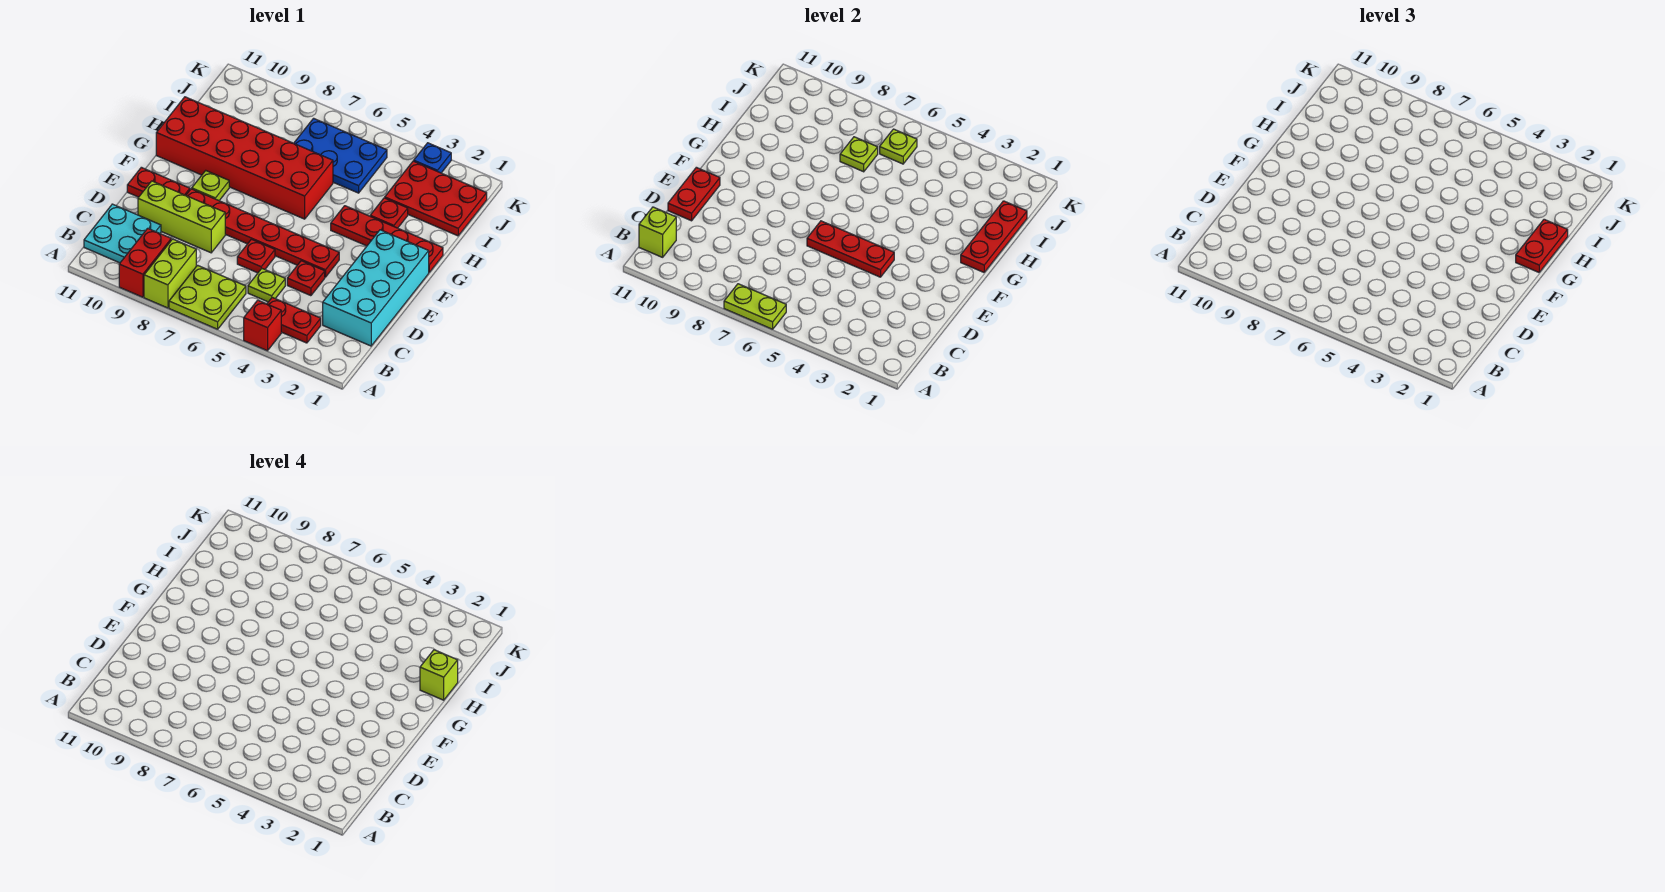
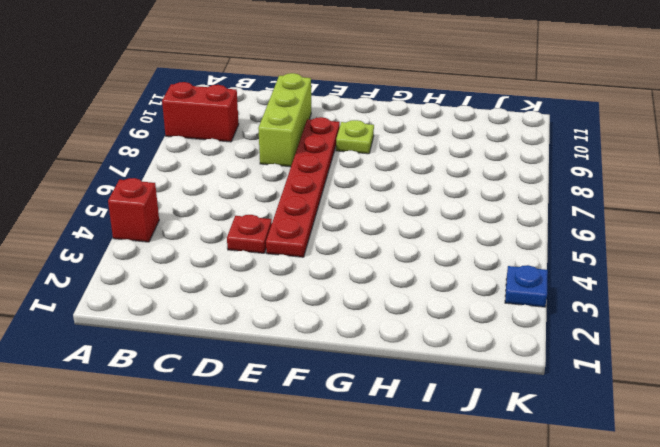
none -> lime plate A6:B7 level 1
none -> lime brick A8:B8 level 1
none -> red plate B3:B4 level 1

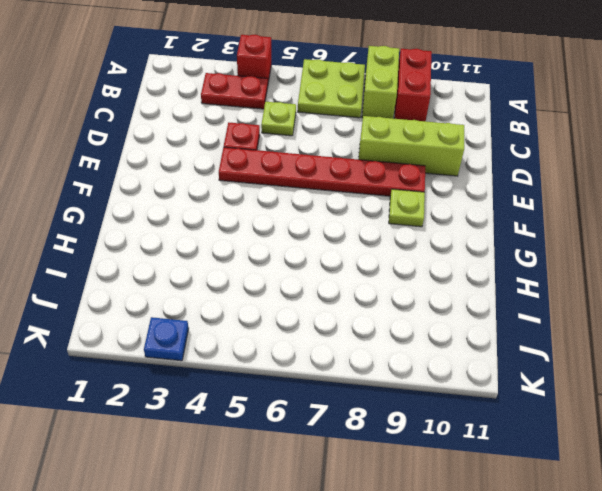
none -> cyan plate B10:C11 level 1
none -> cyan brick C1:F2 level 1
none -> red plate D6 level 1

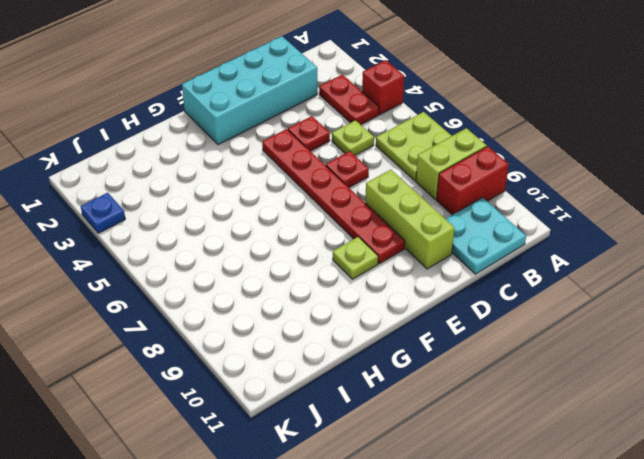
none -> red plate E10:E11 level 1
none -> red plate G1:G4 level 1
none -> red brick G6:H11 level 1

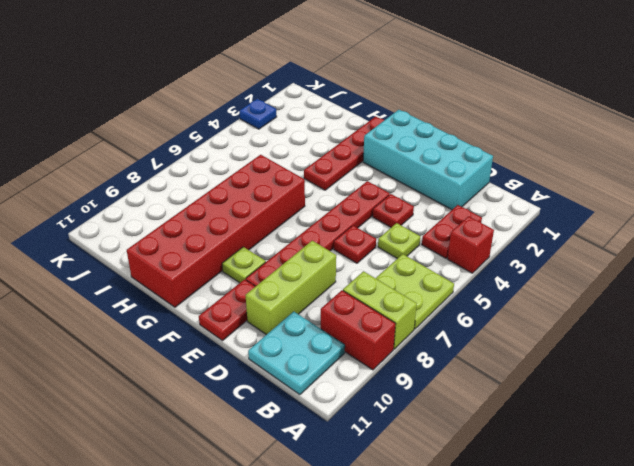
none -> red plate H3 level 1
none -> red plate I1:J3 level 1
none -> blue plate I5:J7 level 1

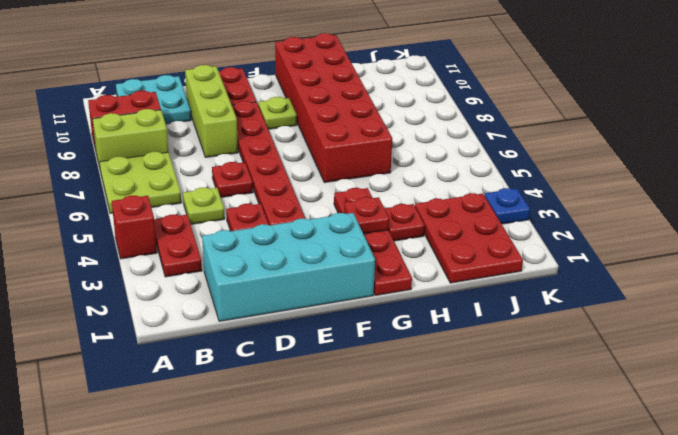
red plate G3 level 2 -> none
none -> blue plate I5:J7 level 1
none -> lime plate A6:A7 level 2
none -> lime brick B11 level 2

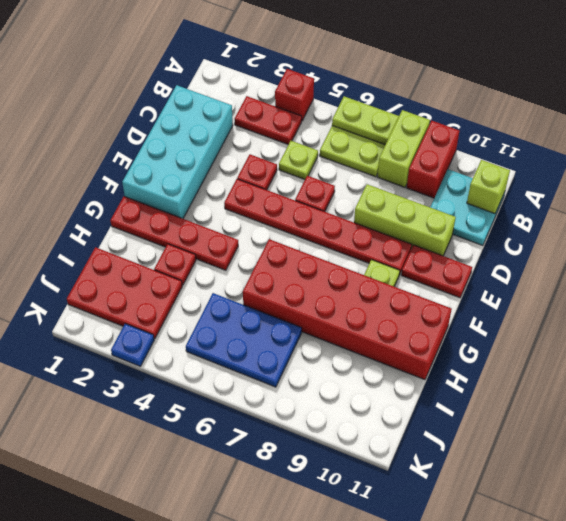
none -> red plate D11:E11 level 2
none -> red plate E4:E6 level 2
none -> red plate G1:I1 level 2

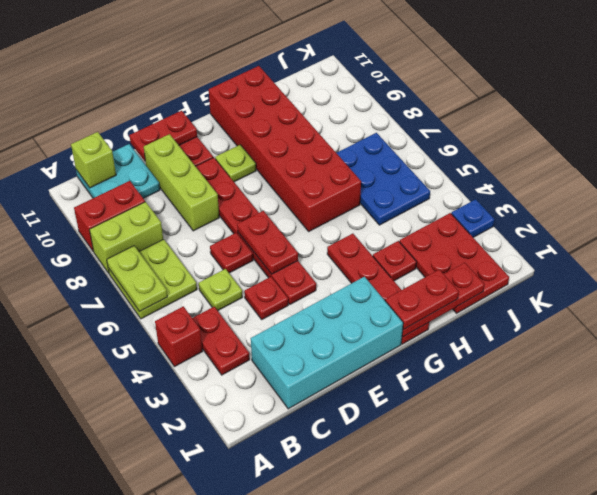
red plate E5:E6 level 2 -> red plate E4:E6 level 2
none -> lime plate I7 level 2
none -> lime plate J6 level 2
none -> lime brick H1 level 4

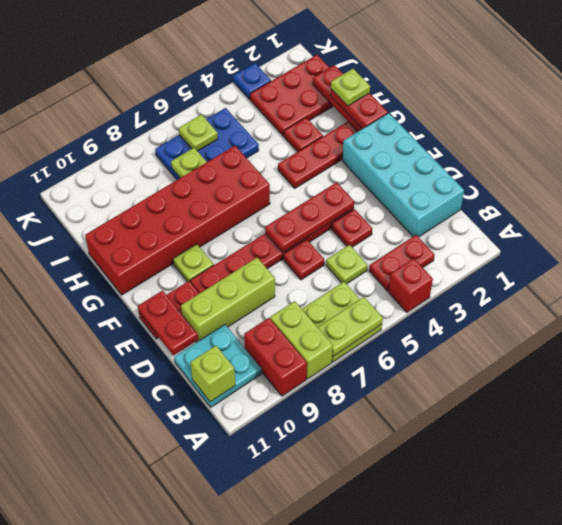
lime plate H1 level 4 -> lime brick H1 level 4

